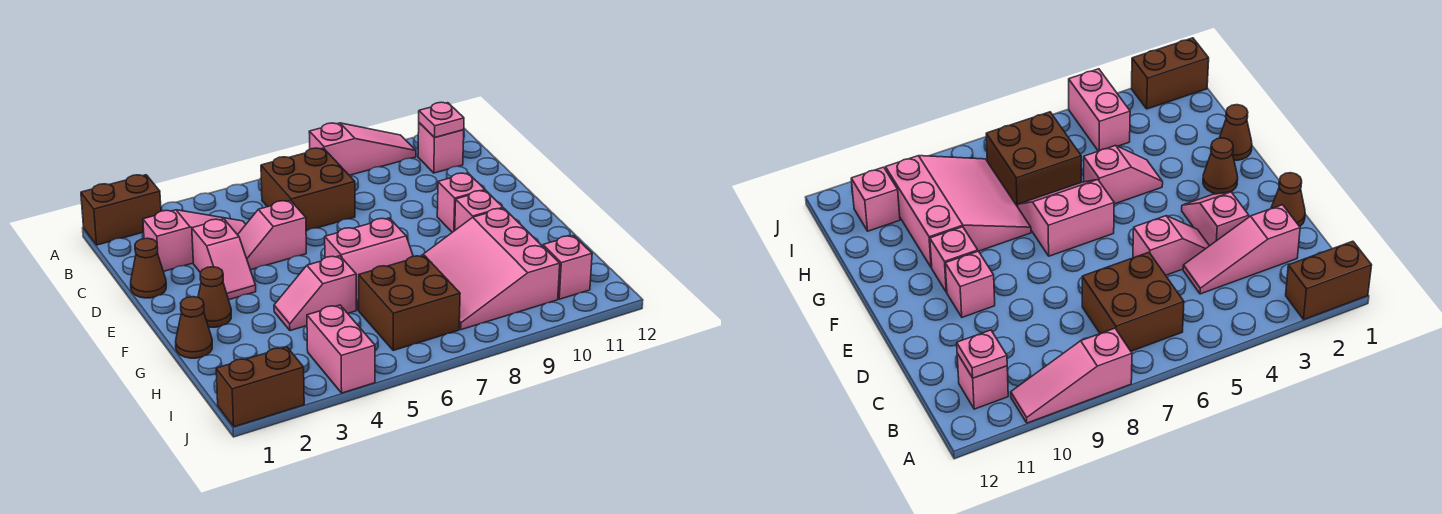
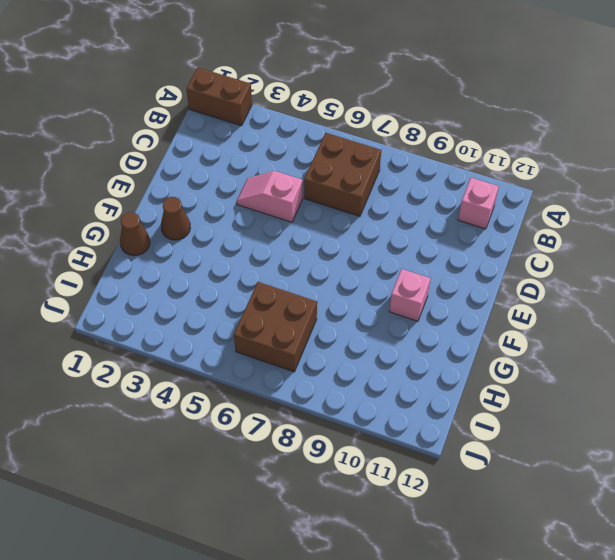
none -> pink slope A8:A10 level 1 top 8
none -> pink slope C2:C4 level 1 top 2
none -> brown cone D1 level 1

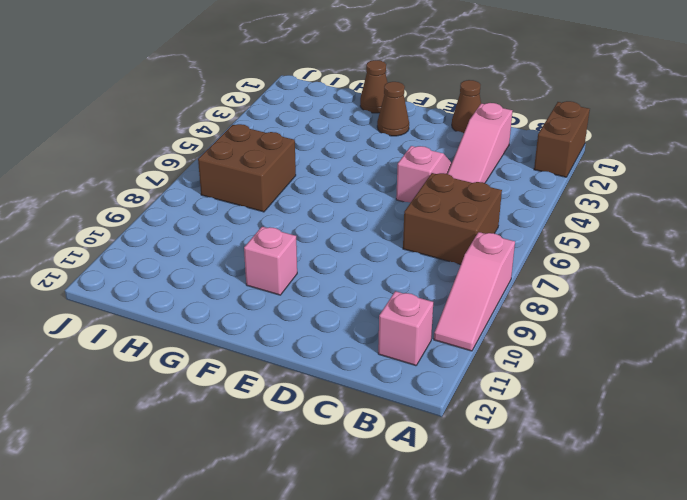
none -> pink slope D3:E3 level 1 top D
none -> pink brick E10 level 1
none -> pink slope F6:G7 level 1 top F

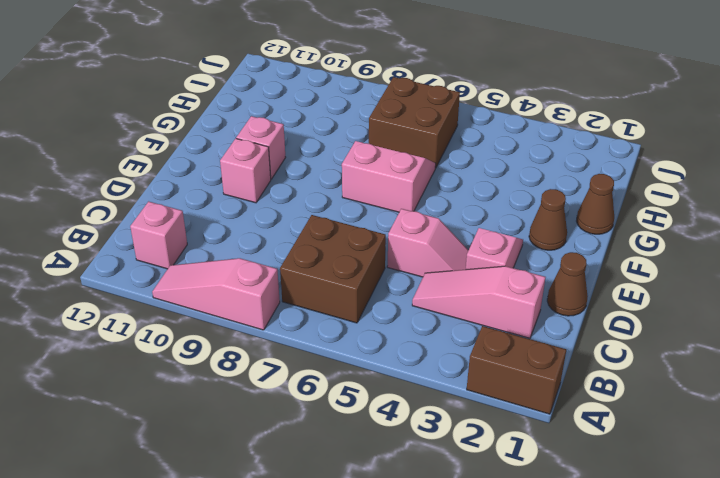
none -> pink slope G4:G5 level 1 top 5
none -> pink slope G8:I10 level 1 top 10
none -> pink brick I4:J4 level 1

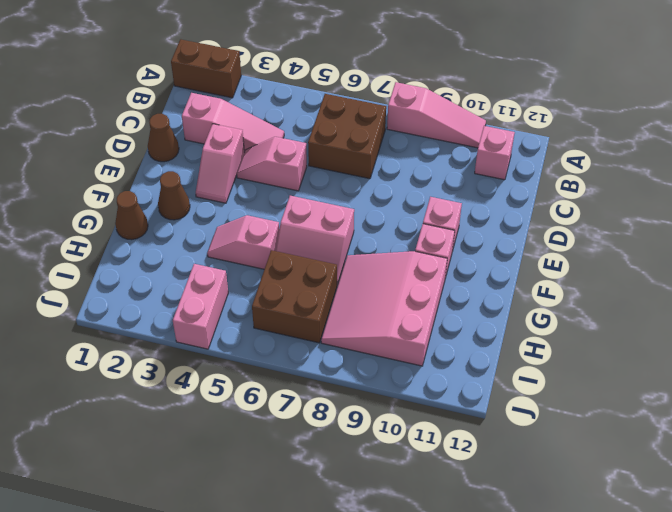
none -> pink brick I11 level 1
none -> brown brick J1:J2 level 1
none -> pink plate B11 level 2

